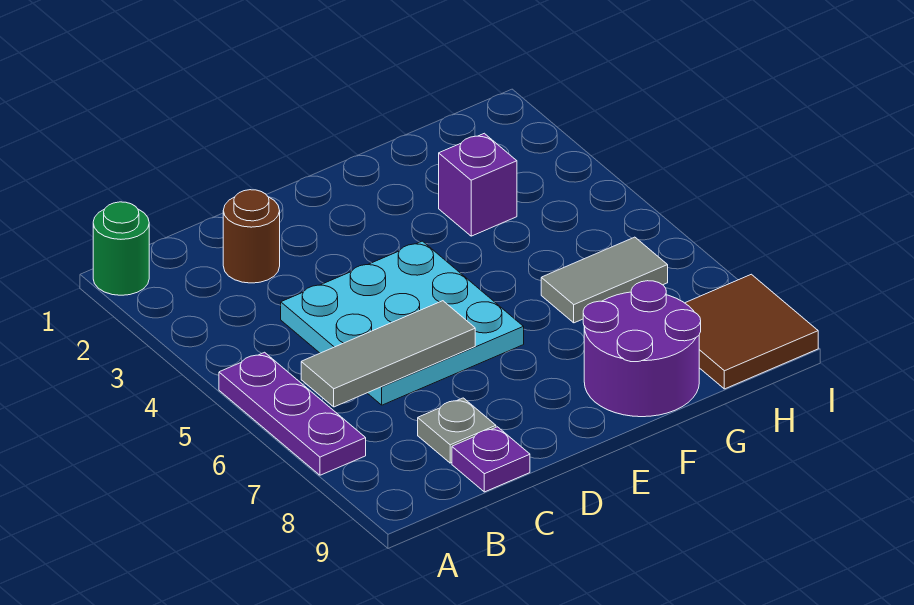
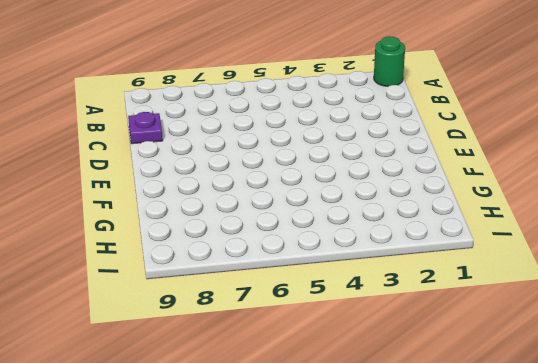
none -> purple plate A5:A7 level 1
none -> brown round brick C2 level 1

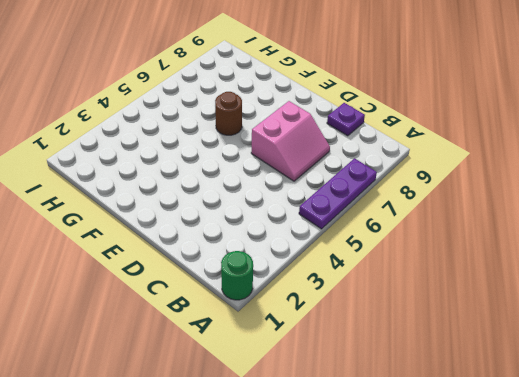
pink slope C6:D7 level 1 top D -> cyan plate C4:E6 level 1
brown round brick F6 level 1 -> brown round brick C2 level 1
none -> grey plate C8 level 1
none -> purple round brick F8:G9 level 1

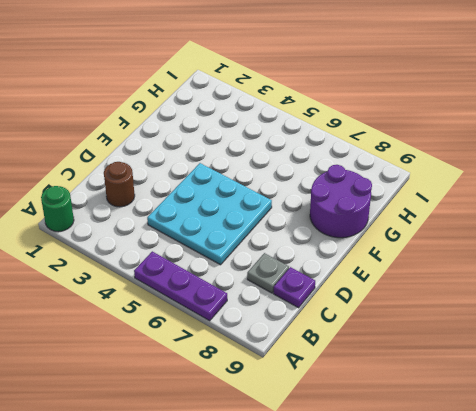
none -> purple brick G3 level 1
none -> grey tile G6:H6 level 1

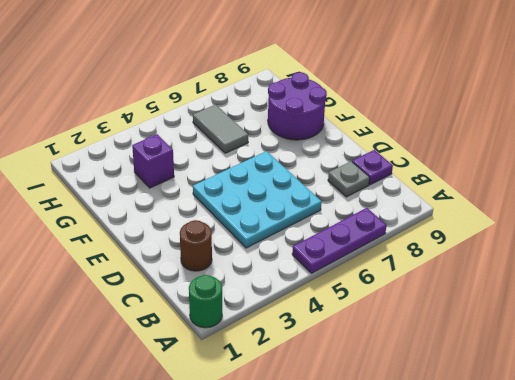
none -> brown tile H8:I9 level 1
none -> grey tile B6:D6 level 2

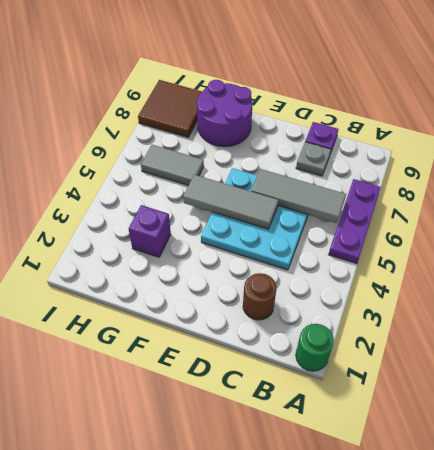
grey tile D5:F5 level 2 -> none

